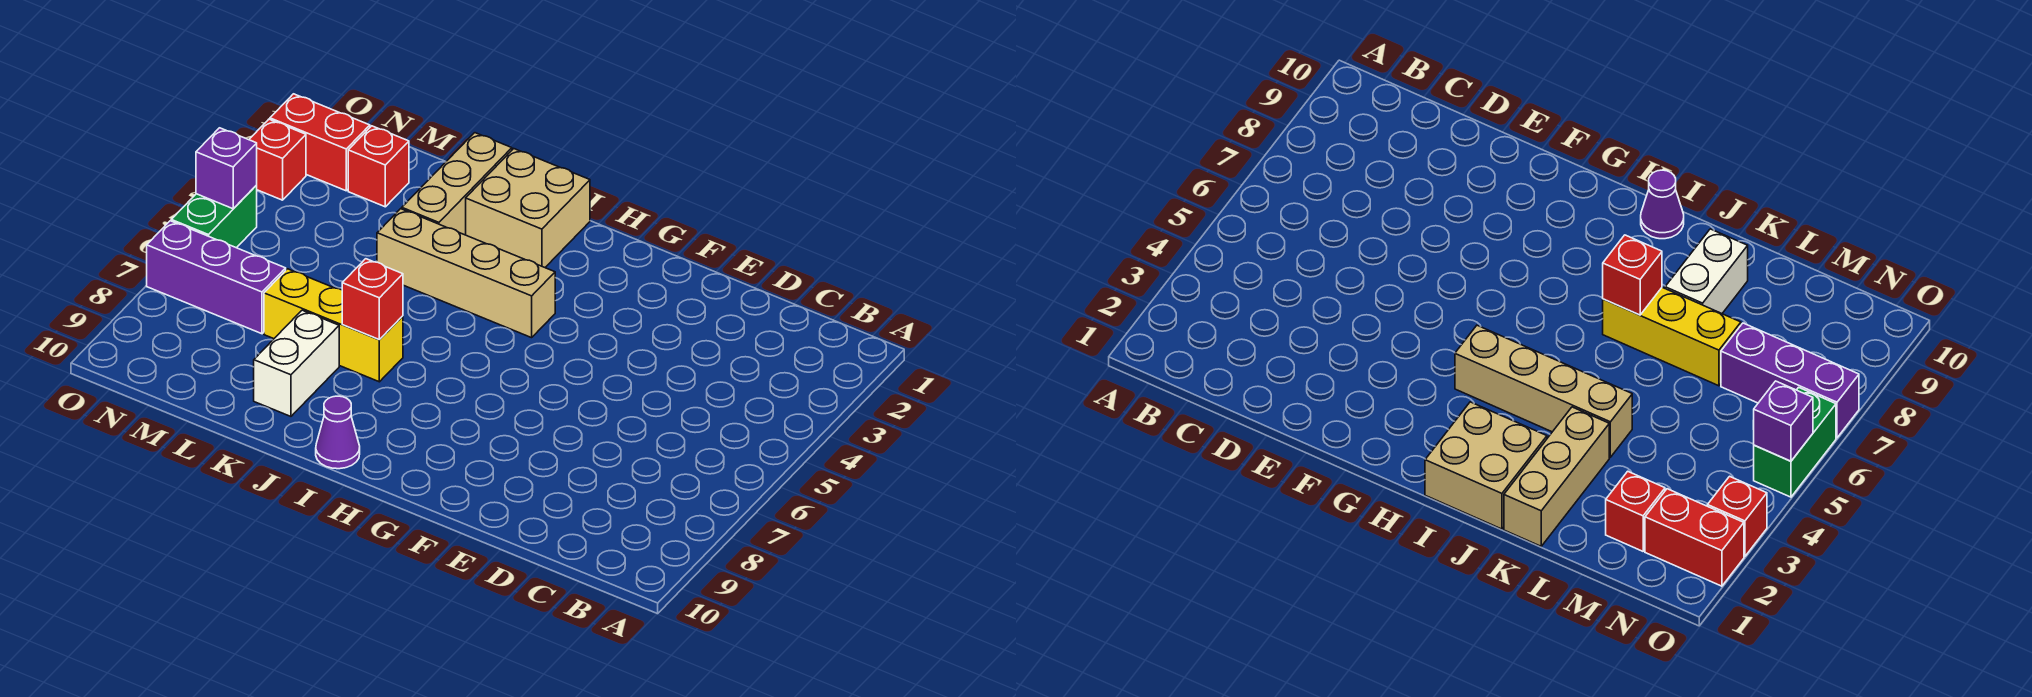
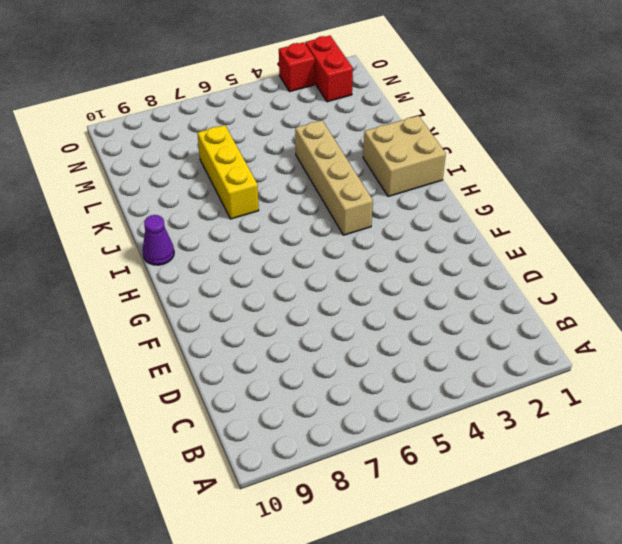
none -> tan brick K1:K3 level 1
none -> white brick K8:K9 level 1
none -> red brick M2 level 1

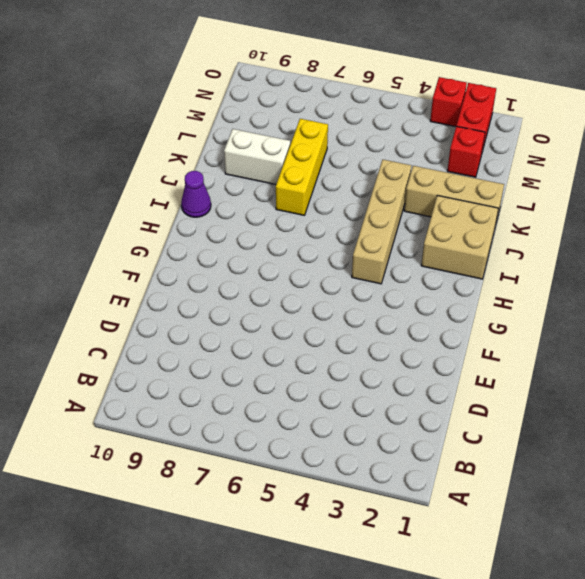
none -> purple brick M7:O7 level 1
none -> green brick O5:O6 level 1
none -> red brick J7 level 2

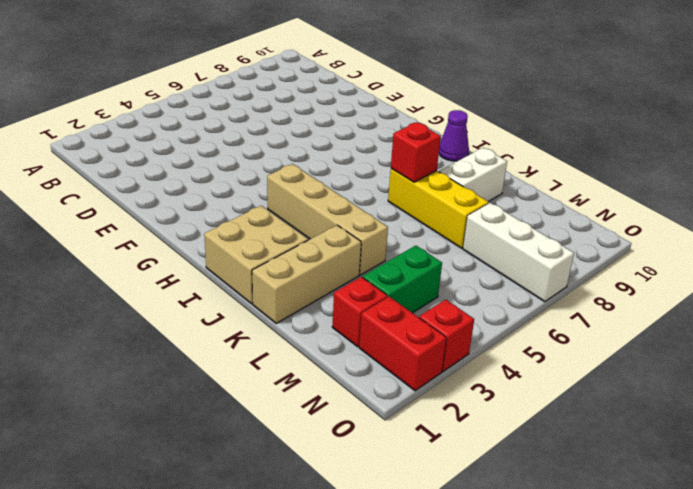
green brick M3:M4 level 1 -> green brick O5:O6 level 1
white brick M7:O7 level 1 -> purple brick M7:O7 level 1
none -> purple brick O5 level 2

